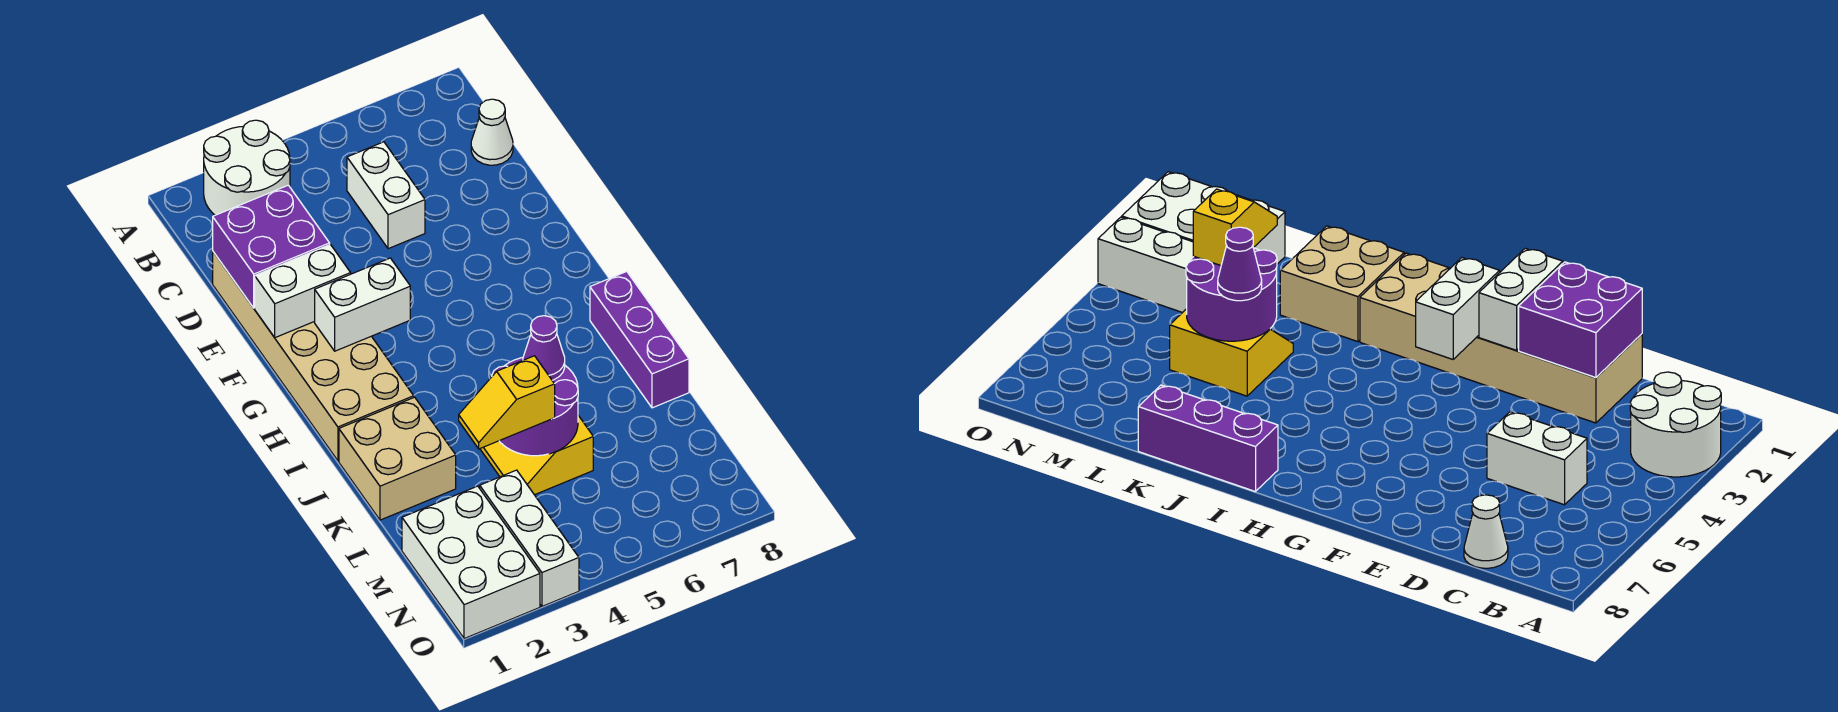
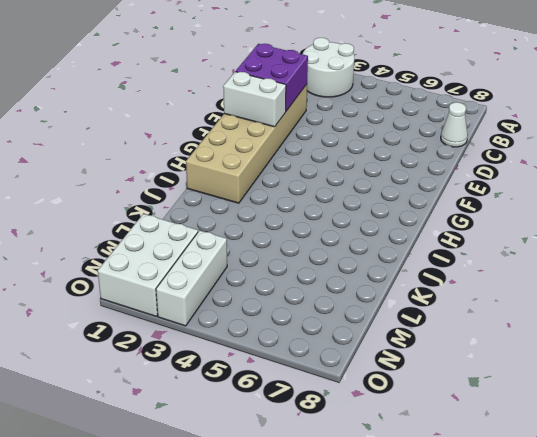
none -> white brick C5:D5 level 1
none -> purple brick I8:K8 level 1
none -> tan brick J1:K2 level 1

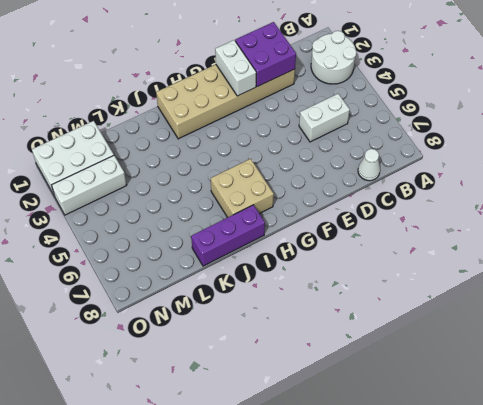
tan brick H6:I7 level 1 -> tan brick J1:K2 level 1
none -> yellow slope K4:L5 level 1 top 5
none -> white brick G2:G3 level 2
none -> purple round brick K4:L5 level 2

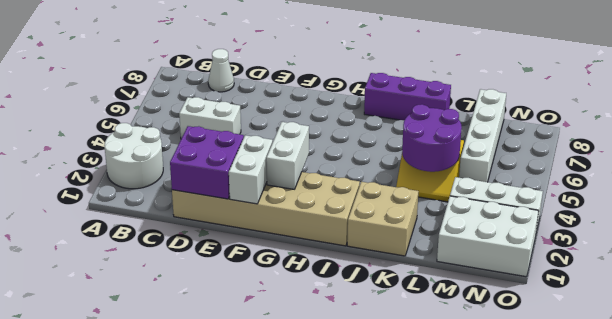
white brick M5:M8 level 1 -> none
none -> purple cone K5 level 3
none -> yellow slope L3:L4 level 3 top 4

